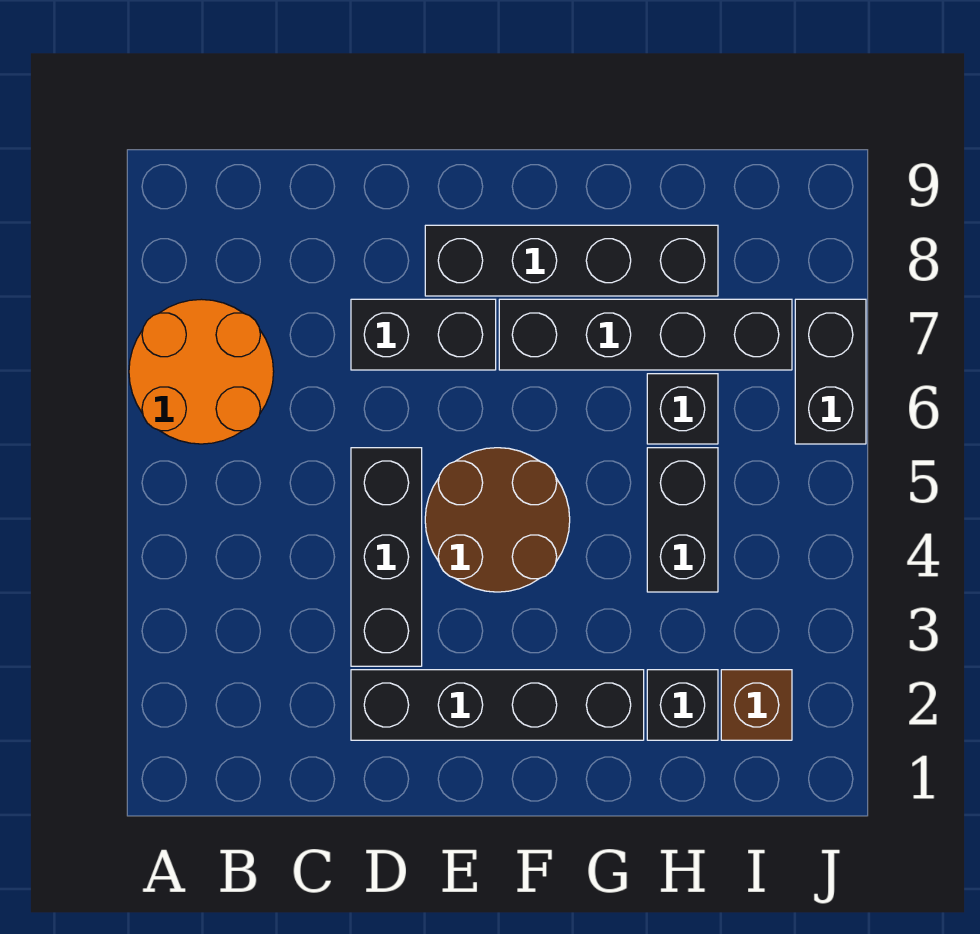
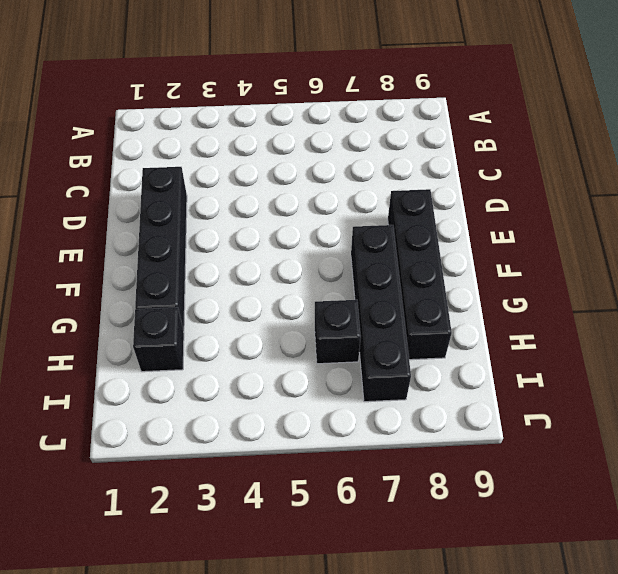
none -> orange round brick A6:B7 level 1
none -> black brick D3:D5 level 1
none -> black brick D7:E7 level 1

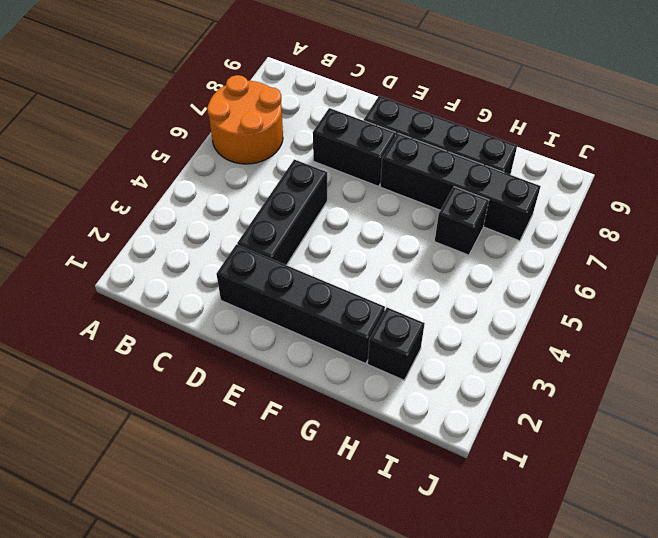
none -> brown round brick E4:F5 level 1
none -> black brick H4:H5 level 1
none -> brown brick I2 level 1

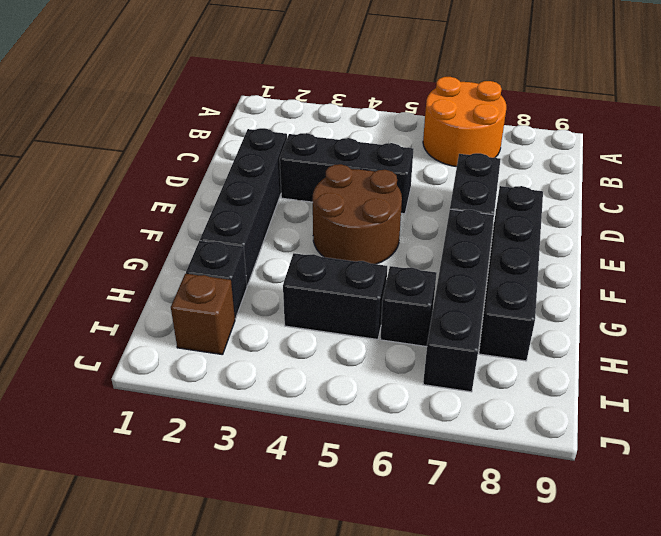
none -> black brick J6:J7 level 1

